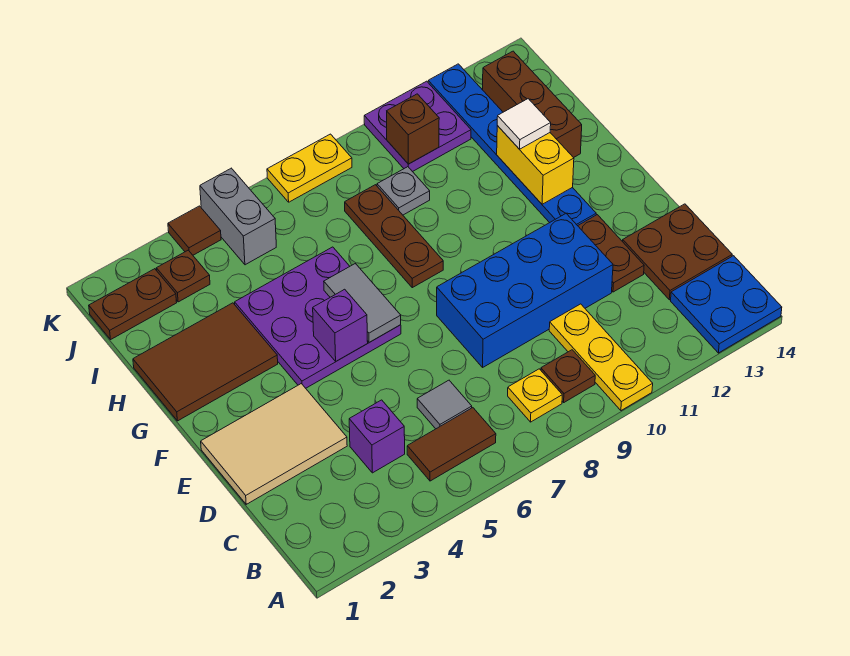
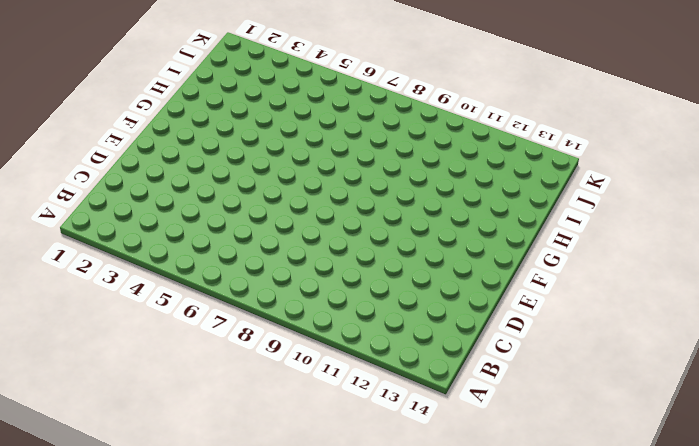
none -> yellow plate A10:C10 level 1
none -> blue plate A13:B14 level 1
none -> brown tile B5:B6 level 1

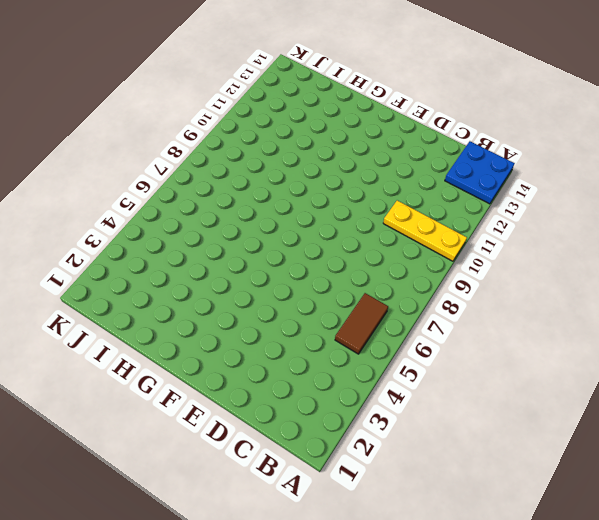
none -> yellow plate B8 level 1
none -> brown plate B9 level 1
none -> purple brick C4 level 1

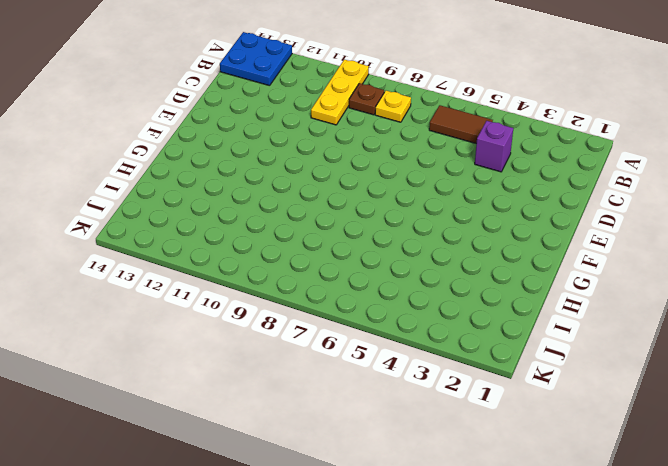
none -> grey tile C6 level 1
none -> brown plate C13:D14 level 1
none -> tan tile D1:E3 level 1

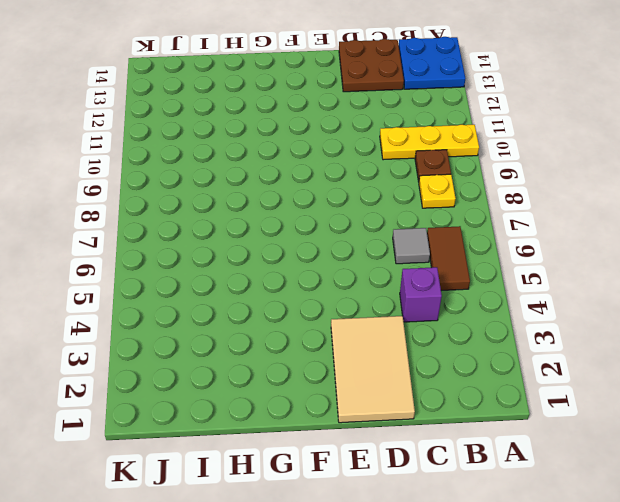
none -> blue brick D8:E11 level 1
none -> brown plate D12:E12 level 1
none -> purple plate F4:H6 level 1

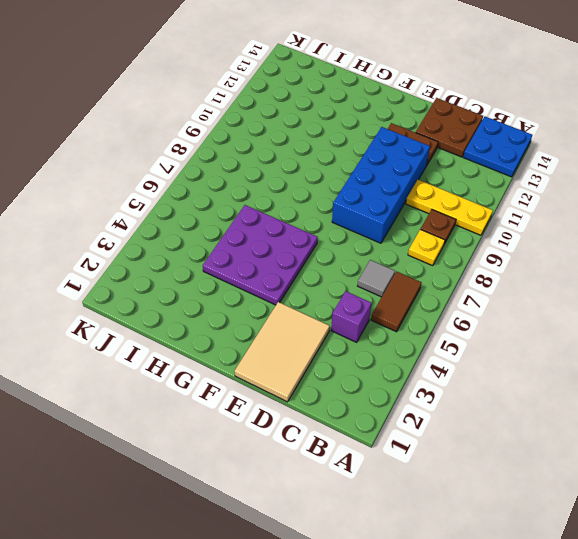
none -> blue plate F12:K12 level 1
none -> brown tile G1:H3 level 1
none -> brown plate G8:I8 level 1

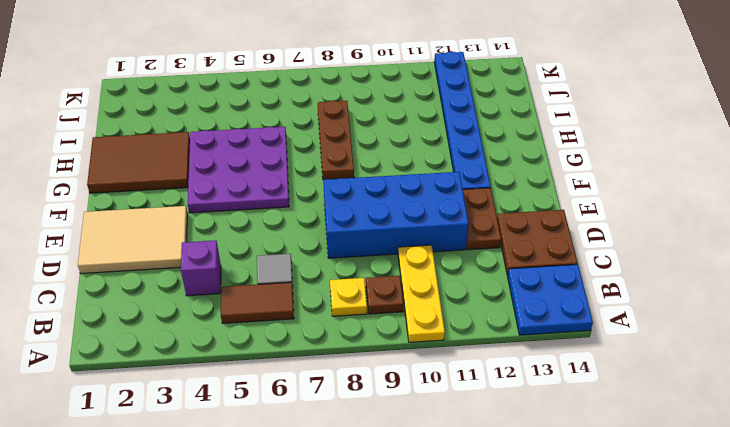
none -> brown brick H13:J13 level 1
none -> grey plate I9 level 1
none -> brown plate J1:J2 level 1

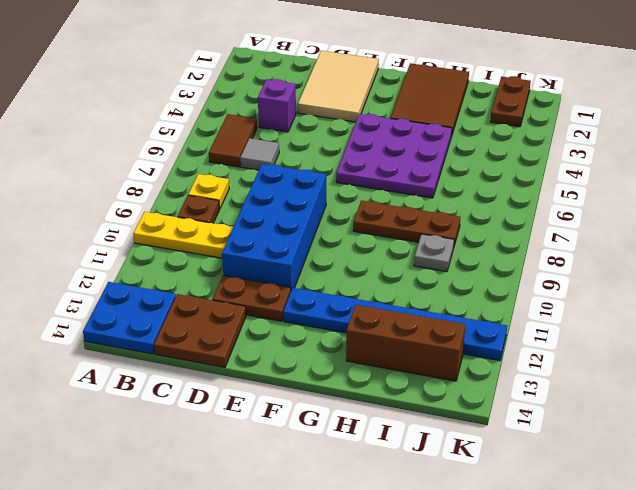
none -> brown plate J3 level 1
none -> grey brick J5:K5 level 1
none -> purple plate J10:K11 level 1

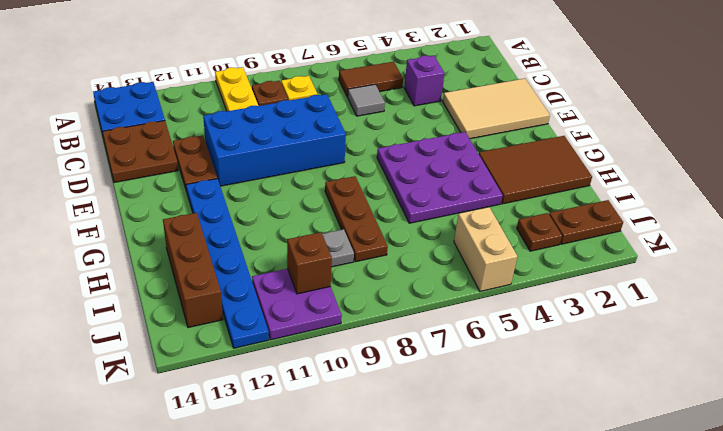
tan brick J5:K5 level 1 -> grey brick J5:K5 level 1
none -> brown tile K4 level 1
none -> yellow plate K7:K8 level 1
none -> purple brick F5 level 2

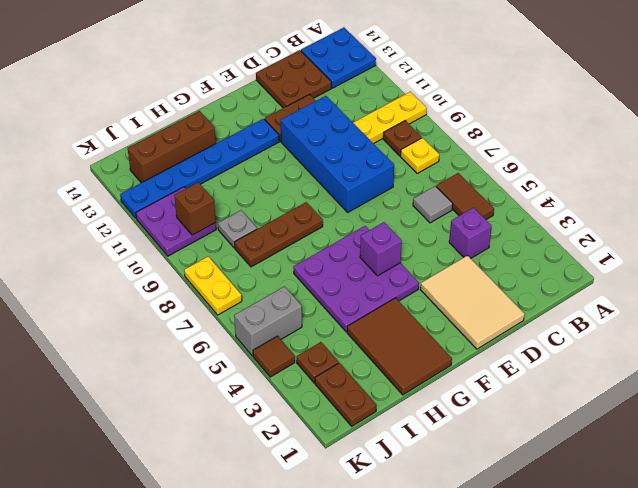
none -> grey tile F6:G6 level 2
none -> yellow brick G12:H12 level 2
none -> white tile H12 level 3

